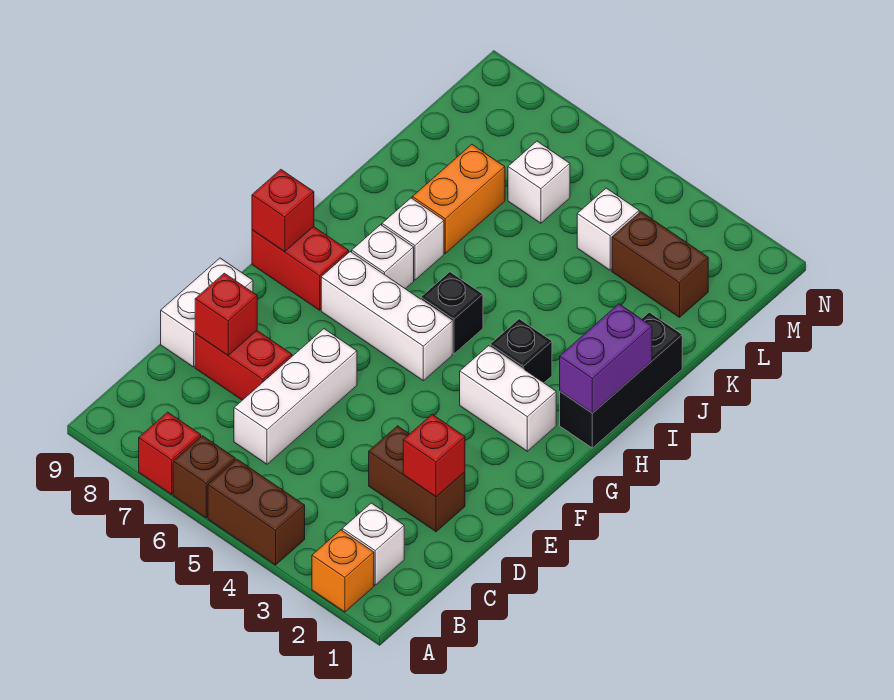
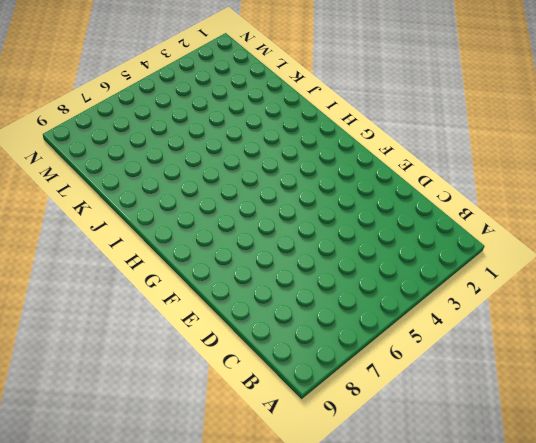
none -> orange brick A2 level 1
none -> brown brick A4:A5 level 1
none -> brown brick A6 level 1

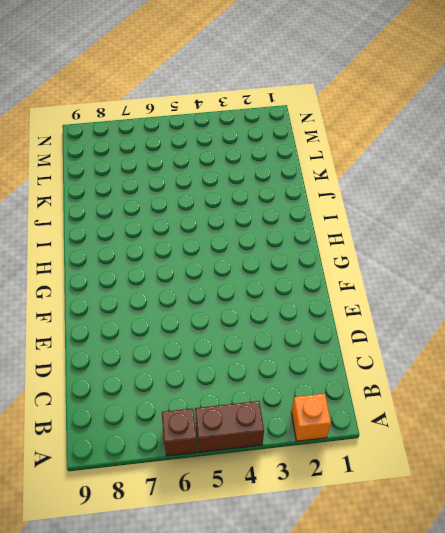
none -> red brick A7 level 1
none -> white brick B2 level 1
none -> white brick C6:E6 level 1

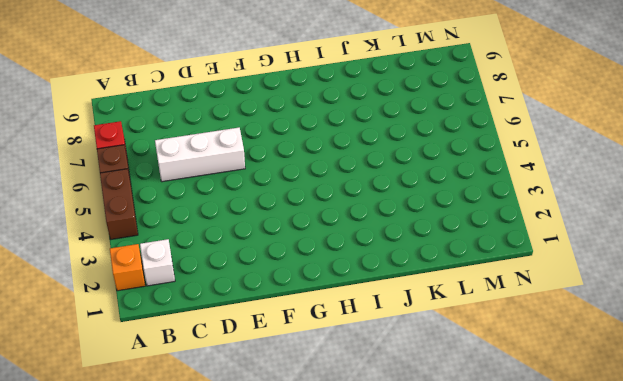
none -> brown brick D2:D3 level 1
none -> red brick D7:D8 level 1
none -> white brick D9:E9 level 1

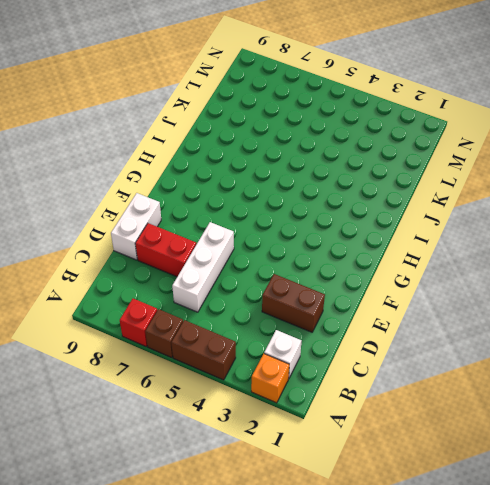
none -> white brick G2:G3 level 1
none -> white brick G5:G7 level 1
none -> red brick G8:G9 level 1

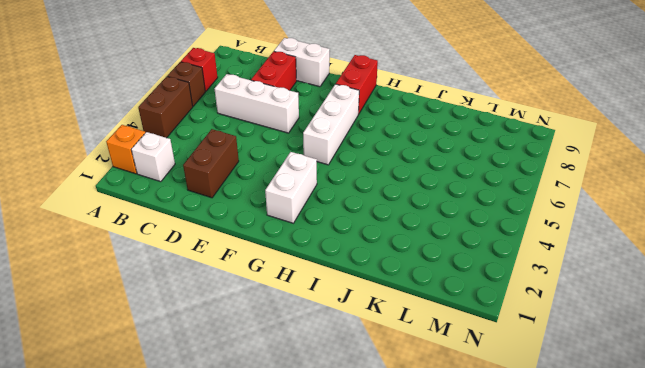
none -> black brick H1:J1 level 1
none -> black brick H3 level 1
none -> black brick H5 level 1

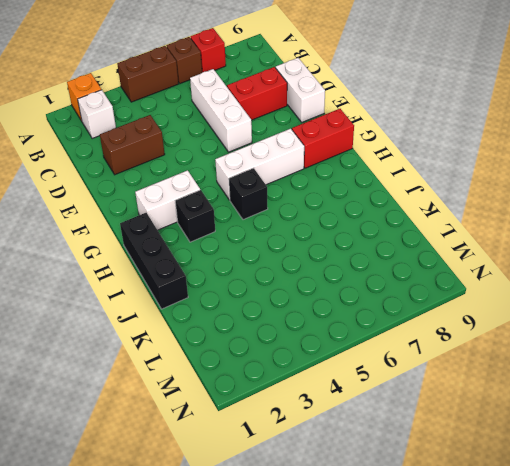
none -> white brick H7 level 1
none -> white brick I7 level 1
none -> orange brick J7:K7 level 1

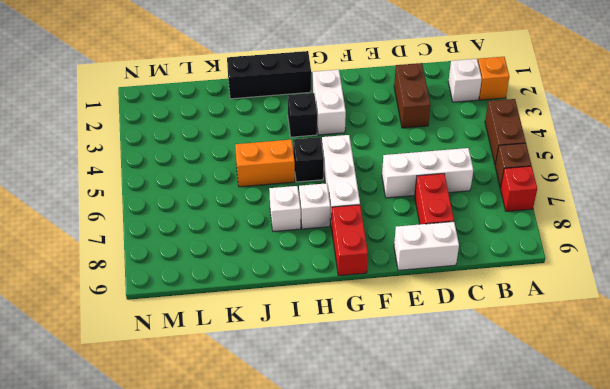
orange brick I5:J5 level 1 -> orange brick J7:K7 level 1
none -> brown brick L2:L3 level 1
none -> white brick L4 level 1
none -> white brick L6 level 1

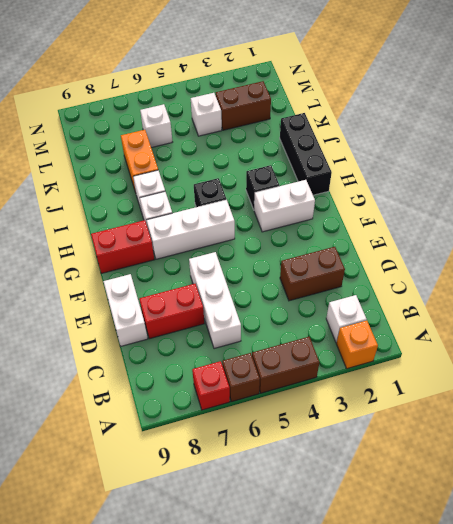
none -> red brick D2 level 2
none -> red brick D8 level 2
none -> red brick G9 level 2

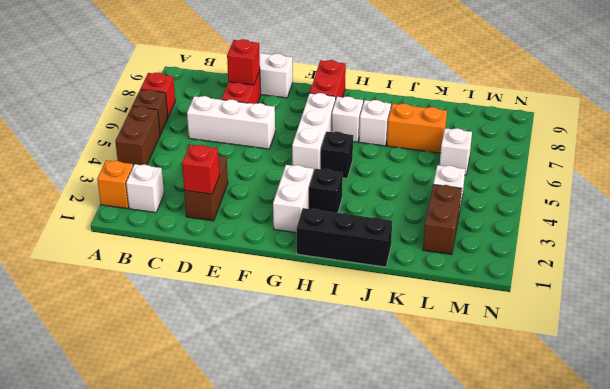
none -> red brick G9 level 2
none -> purple brick H1:I1 level 2

